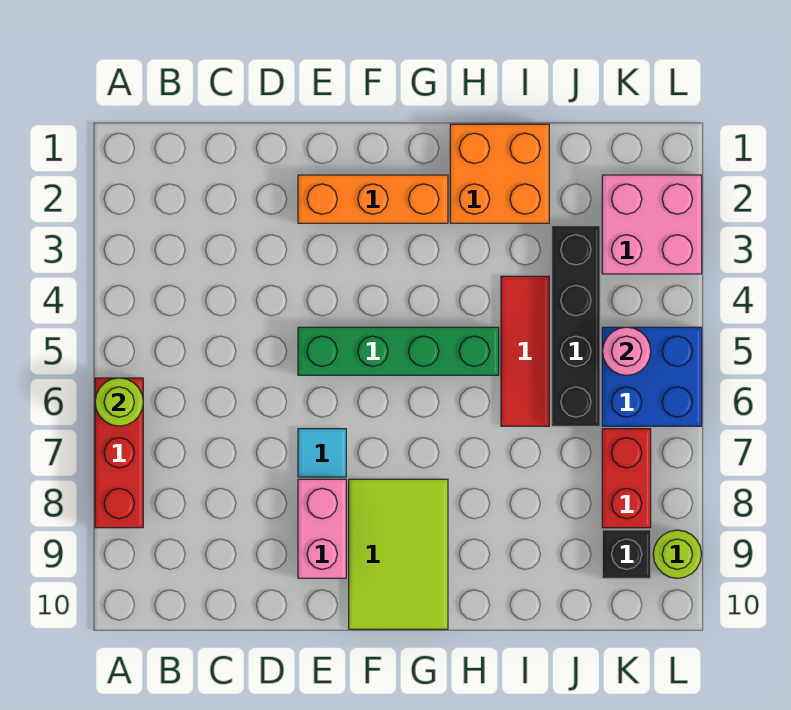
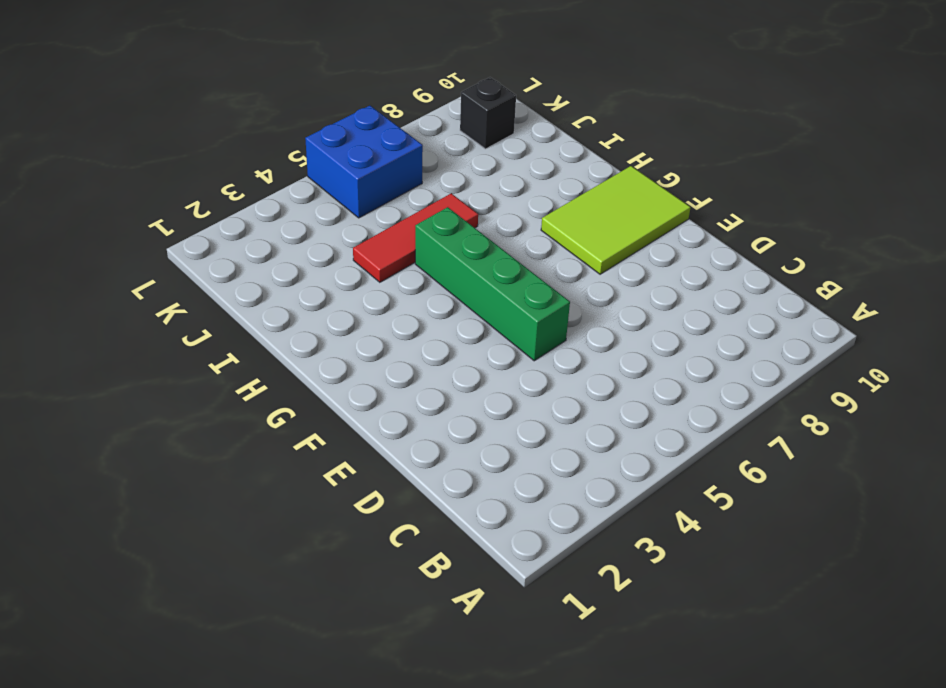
none -> red brick A6:A8 level 1
none -> orange brick E2:G2 level 1
none -> cyan tile E7 level 1

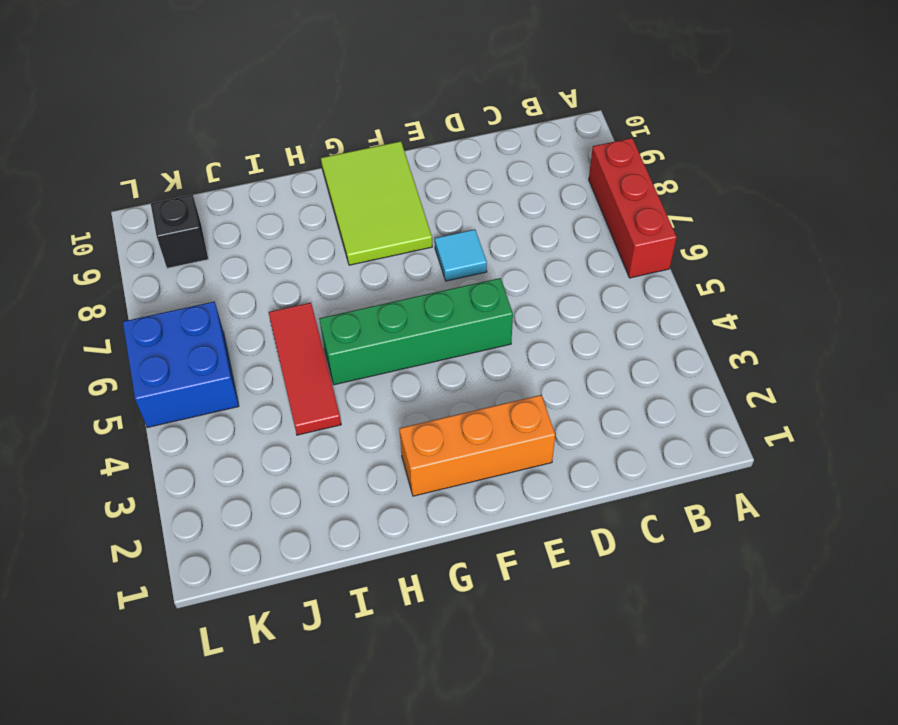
none -> pink brick E8:E9 level 1
none -> orange brick H1:I2 level 1
none -> black brick J3:J6 level 1

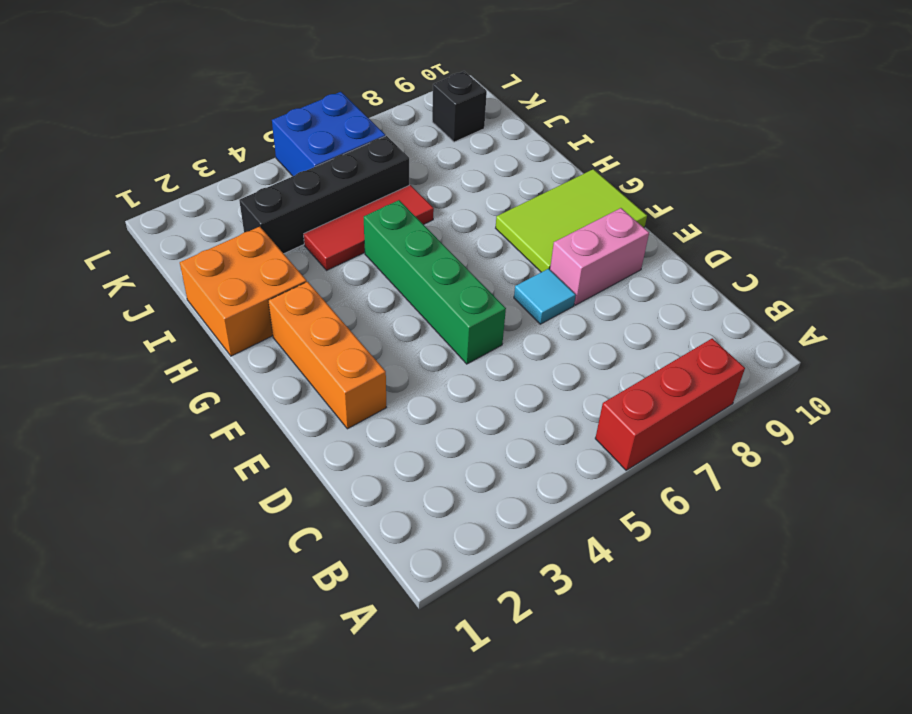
none -> pink brick K2:L3 level 1
none -> red brick K7:K8 level 1
none -> lime round brick L9 level 1

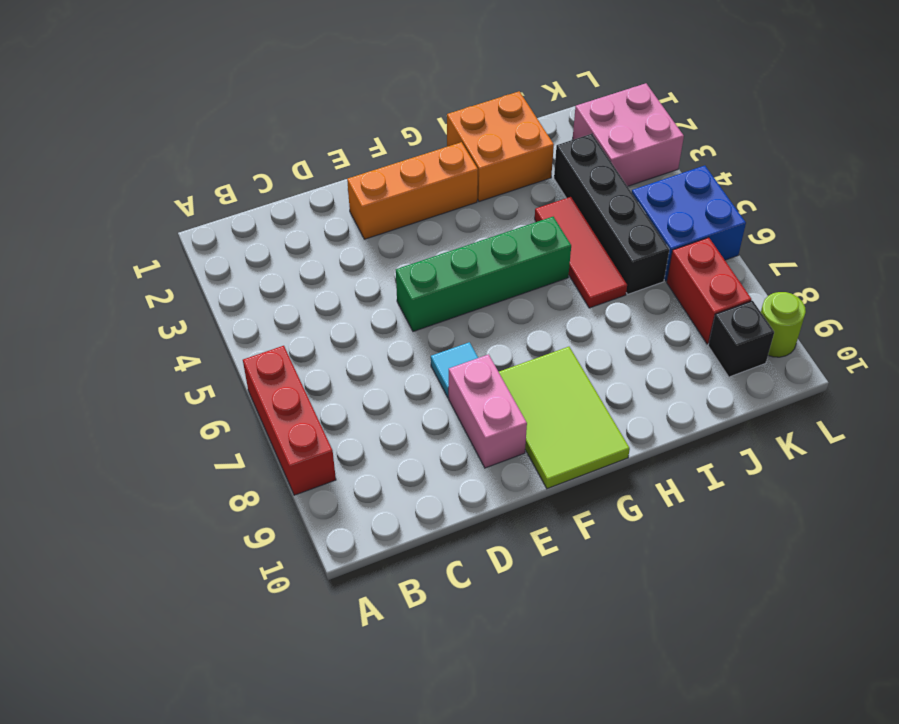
none -> lime round brick A6 level 2
none -> pink round brick K5 level 2

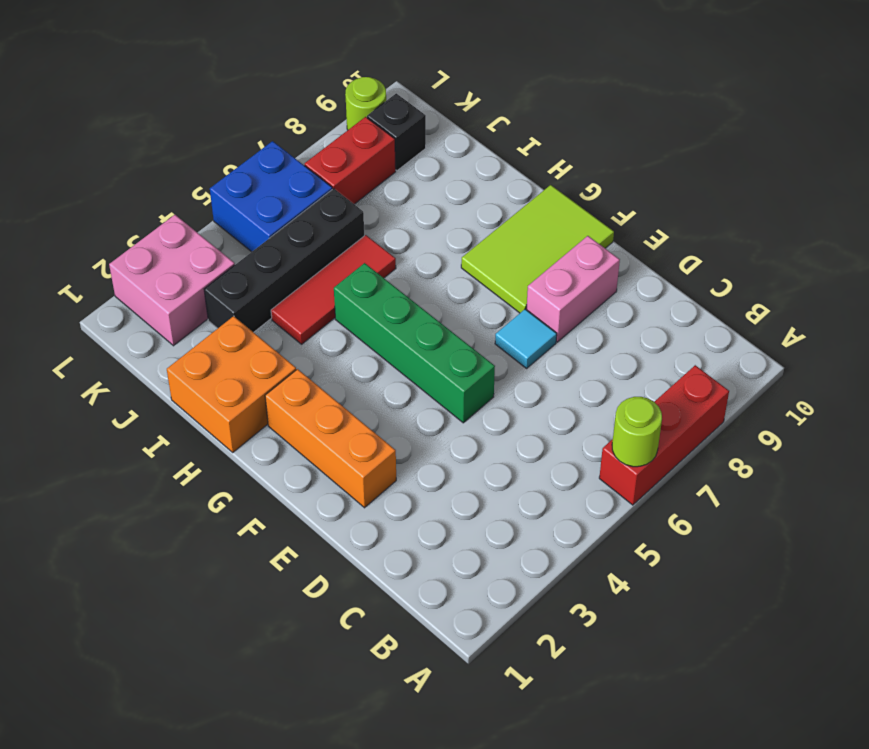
none -> pink round brick K5 level 2

